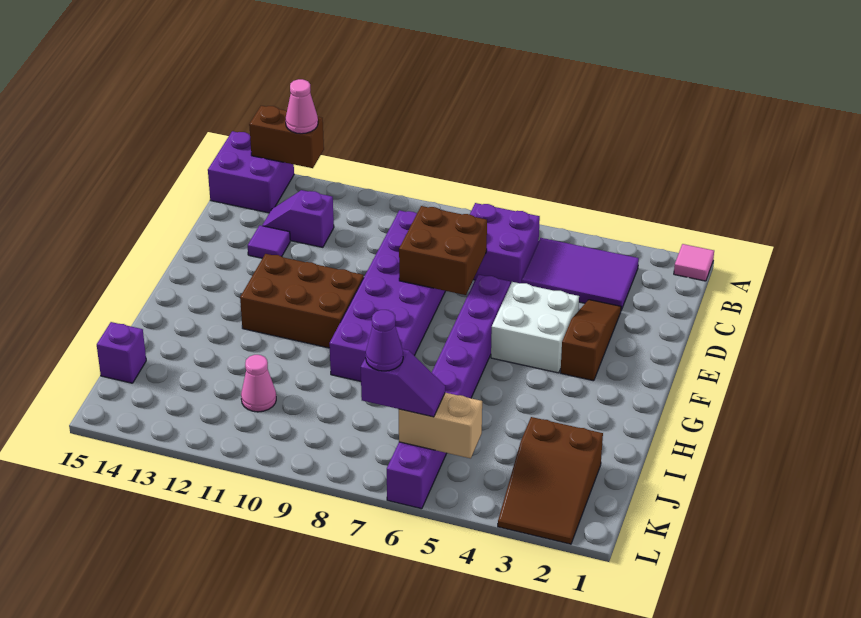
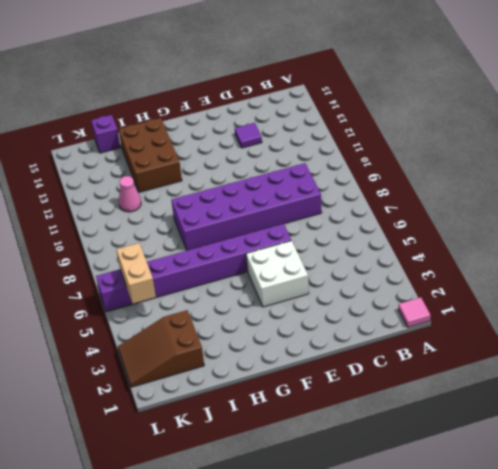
brown brick H12:I14 level 1 -> brown brick F10:G12 level 1
none -> purple brick A14:B15 level 1
none -> purple tile B3:C5 level 1
none -> purple brick B6:C7 level 1

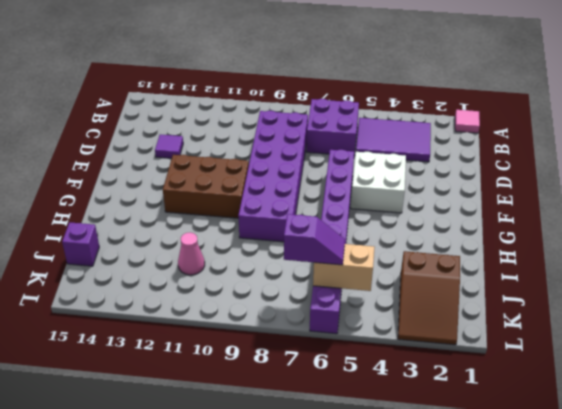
none -> purple brick A14:B15 level 1
none -> purple slope C12:C13 level 1 top 12
none -> brown slope D3:F3 level 1 top F

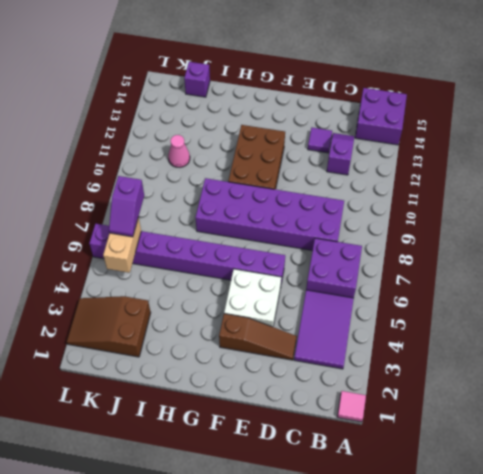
none -> brown brick A13:A14 level 2
none -> brown brick D7:E8 level 2
none -> pink cone A13 level 3

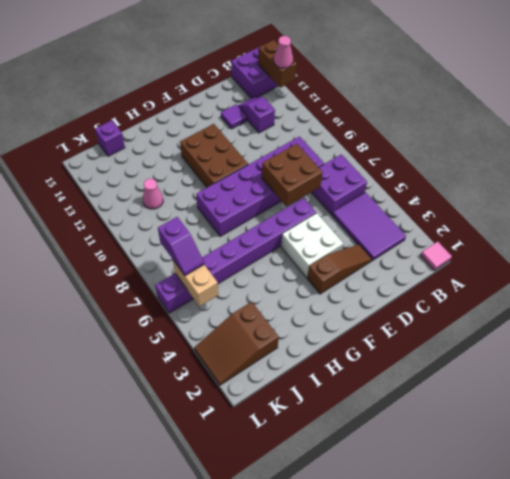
none -> purple cone K7 level 4

